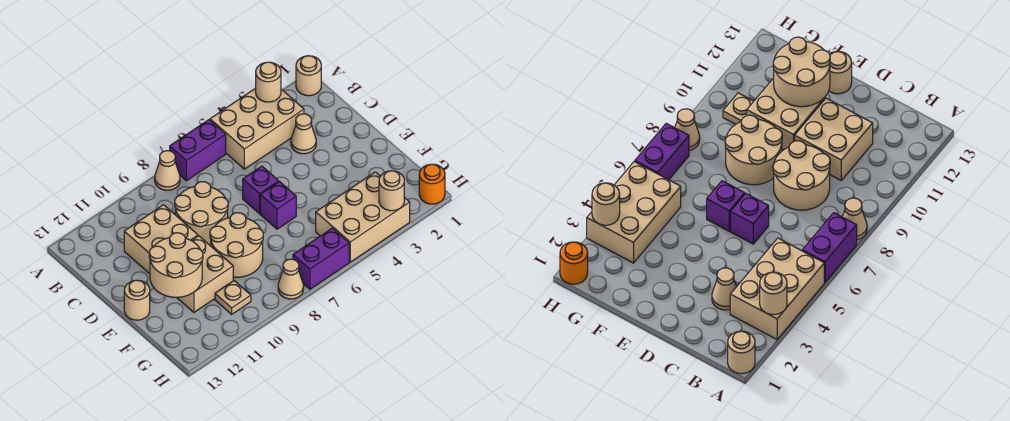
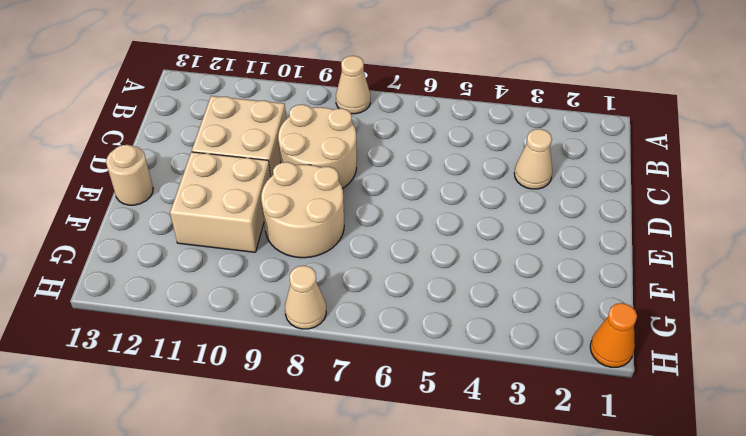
orange cone H1 level 1 -> orange round brick H1 level 1
none -> tan round brick A1 level 1
none -> tan brick A3:B5 level 1
none -> purple brick A6:A7 level 1

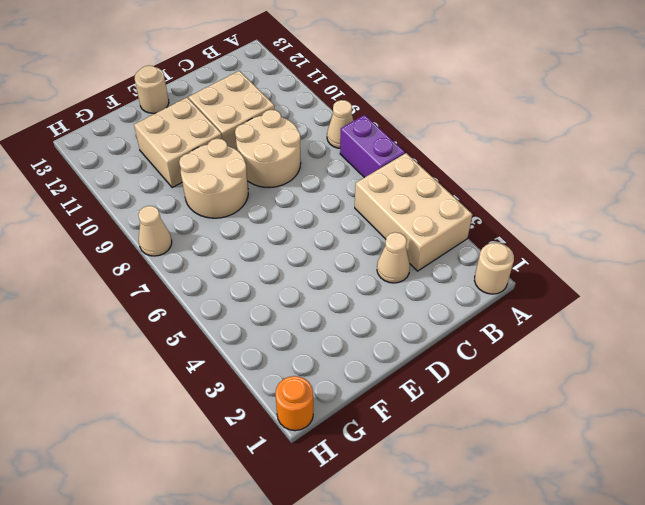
none -> purple brick D6 level 1
none -> purple brick E6 level 1
none -> tan brick G3:H5 level 1

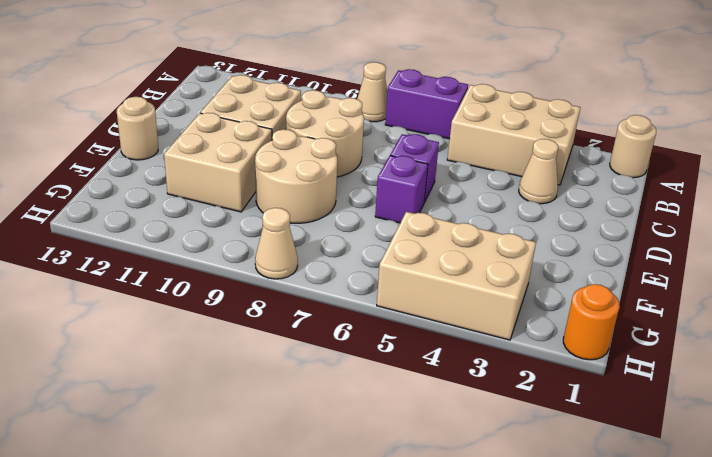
none -> tan plate G10 level 1
none -> purple brick H6:H7 level 1
none -> tan round brick A3 level 2

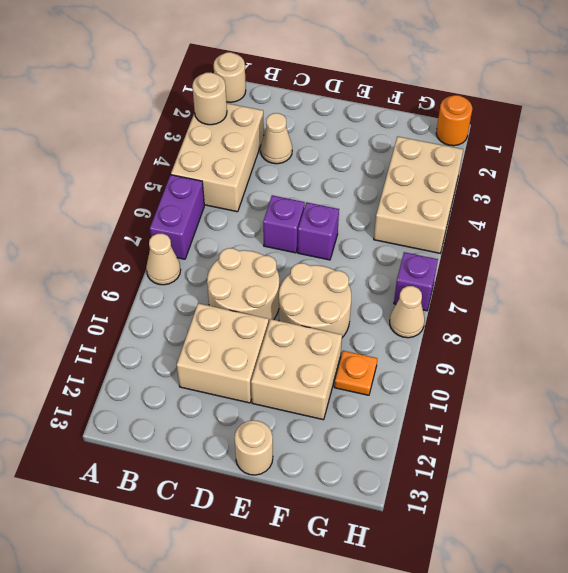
orange plate G10 level 1 -> tan plate G10 level 1
purple brick H7 level 1 -> purple brick H6:H7 level 1
none -> tan round brick E11:F12 level 2
none -> tan round brick H3 level 2

